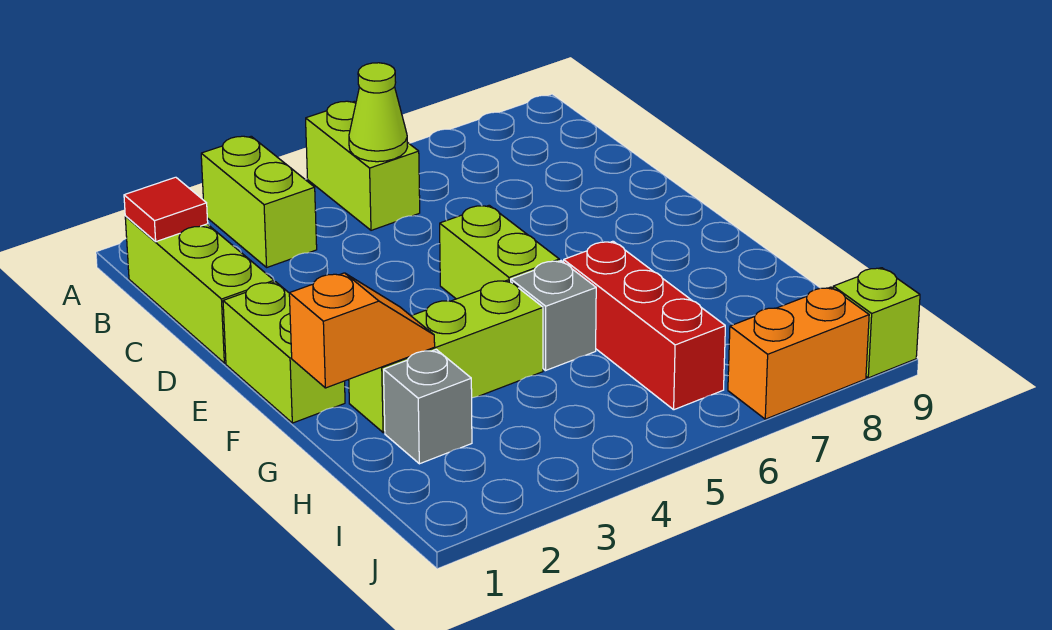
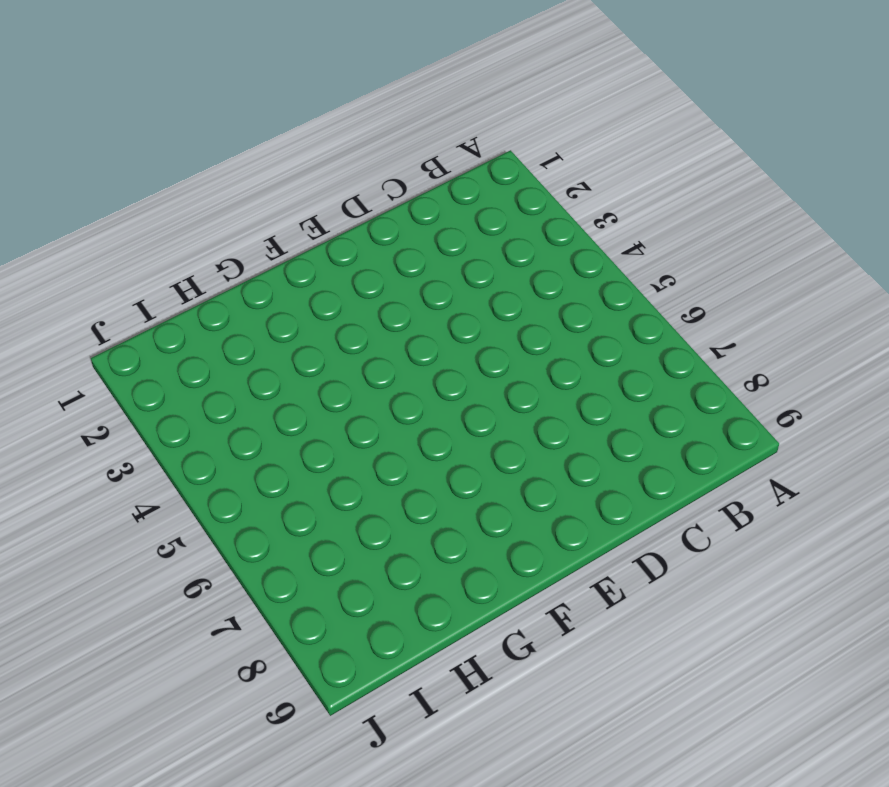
none -> lime brick A3:B3 level 1
none -> lime brick A5:B5 level 1
none -> lime brick B1:D1 level 1

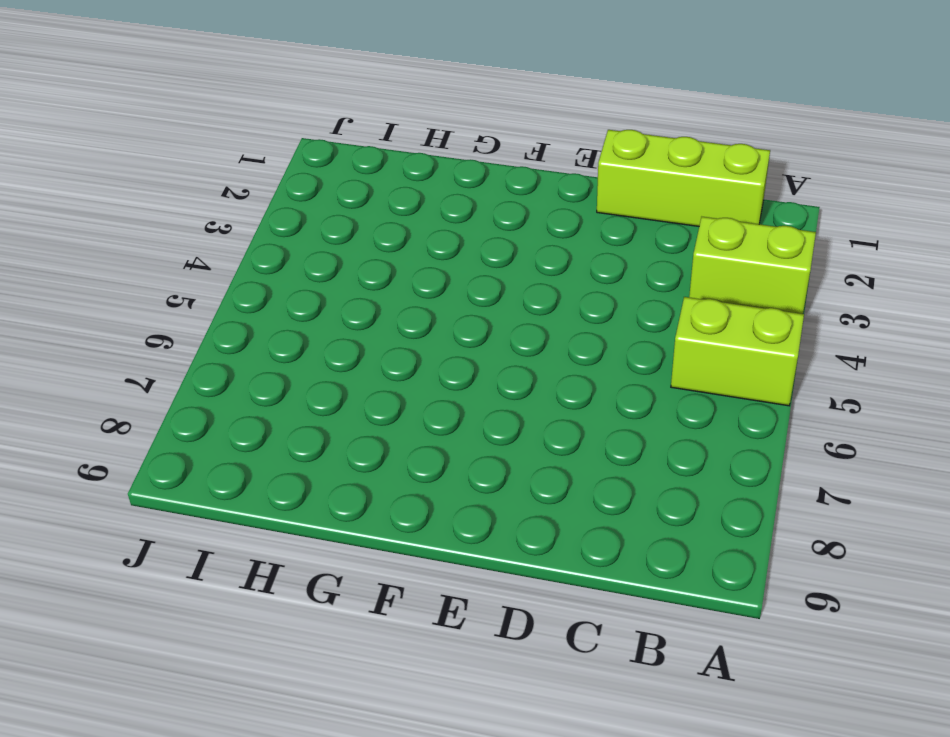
none -> lime brick E1:F1 level 1
none -> lime brick E5:F5 level 1
none -> lime brick G2:G4 level 1

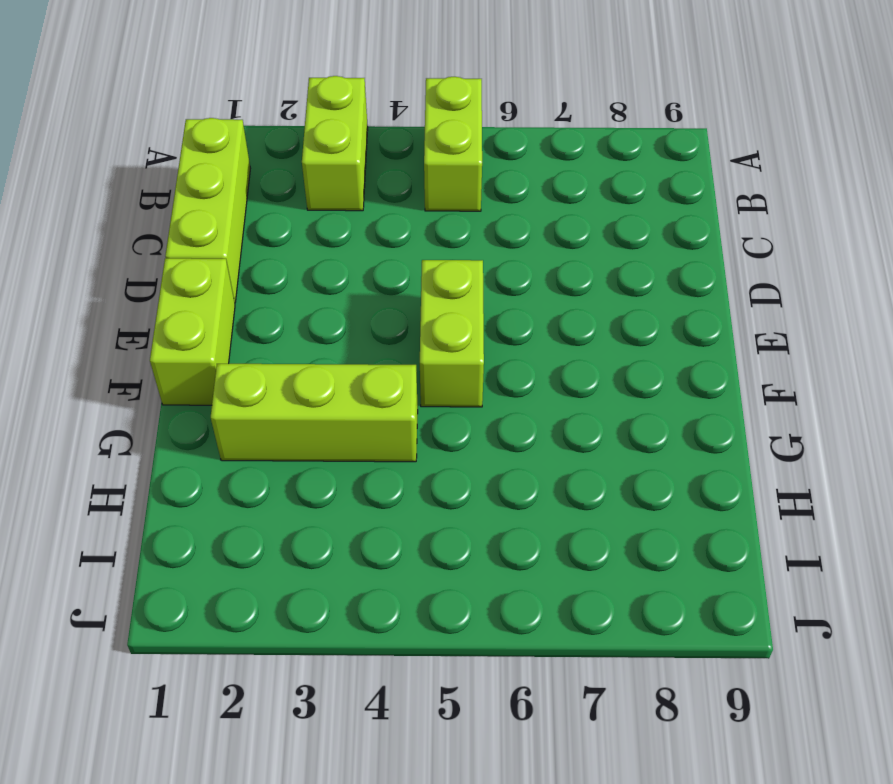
none -> grey brick G5 level 1
none -> red brick G6:I6 level 1
none -> grey brick H2 level 1

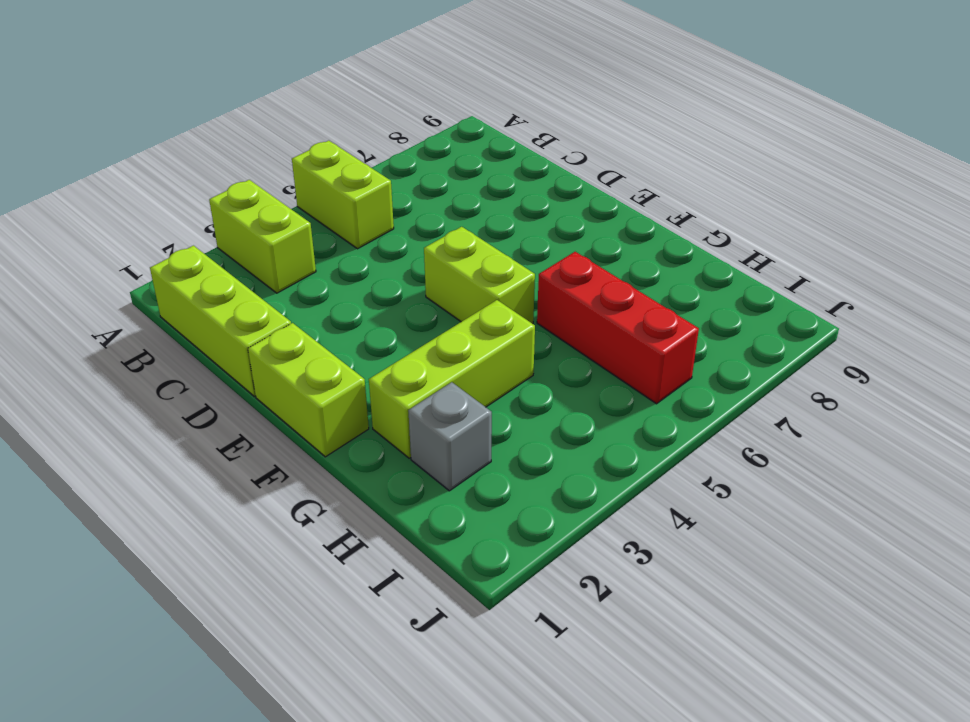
none -> grey brick G5 level 1
none -> orange brick J7:J8 level 1
none -> lime brick J9 level 1

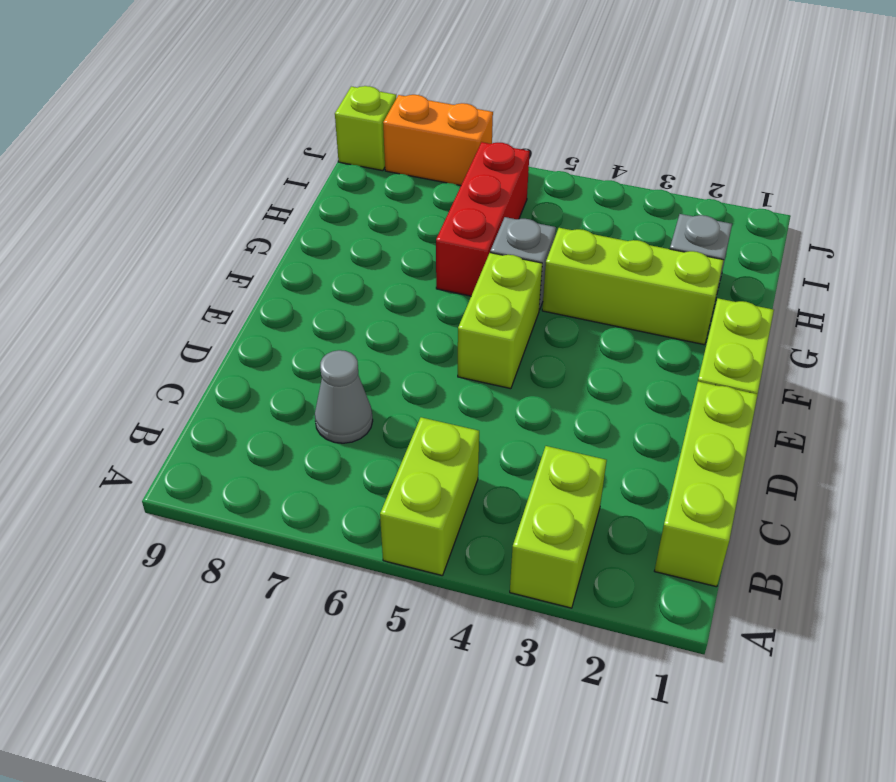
grey cone C7 level 1 -> none
none -> red tile B1 level 2
none -> lime cone B5 level 2
none -> orange slope G1:G2 level 2 top 1

